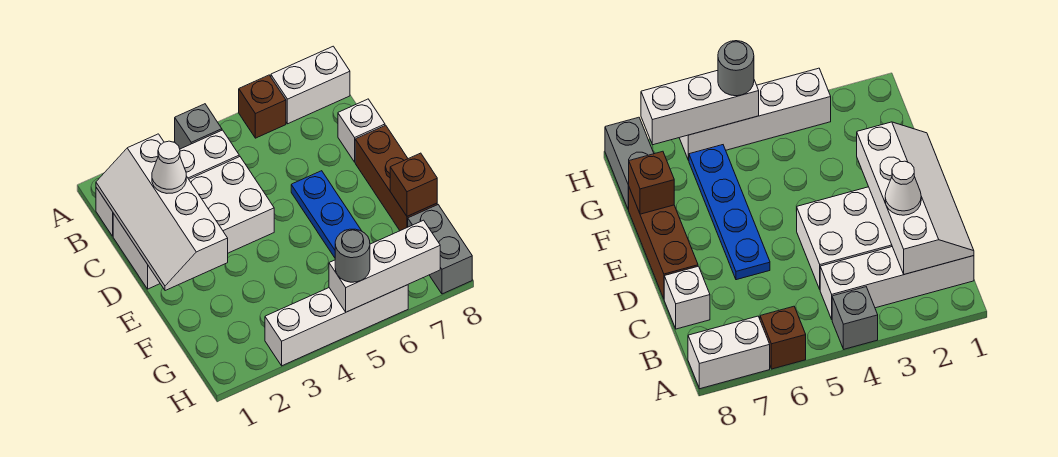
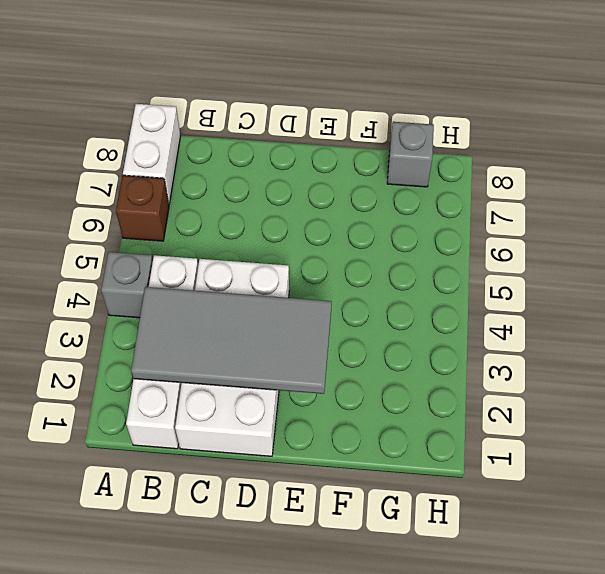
grey tile B2:E3 level 2 -> white slope B1:E2 level 2 top 2
grey brick G8 level 1 -> grey brick G8:H8 level 1
none -> white brick C8 level 1
none -> blue plate D6:G6 level 1
none -> brown brick D8:F8 level 1

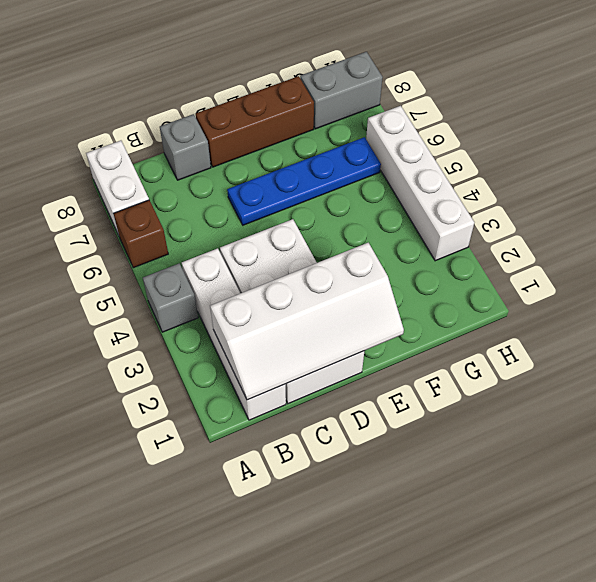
grey brick C8 level 1 -> white brick C8 level 1
none -> brown brick F8 level 2
none -> white brick H5:H7 level 2
none -> white cone C2 level 3

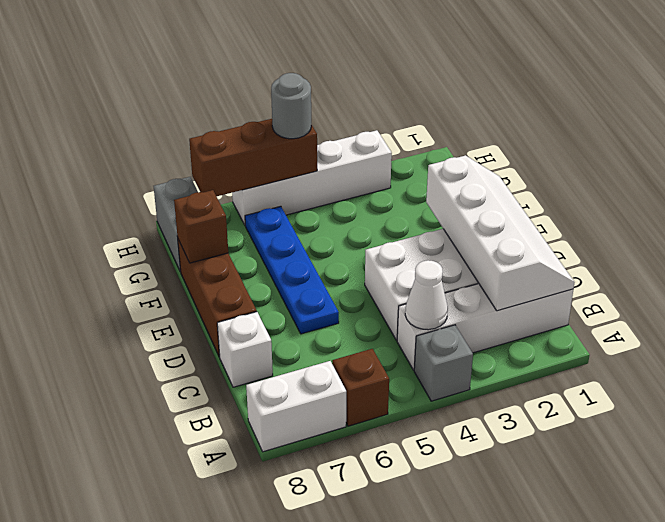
white cone B4 level 2 -> white cone C2 level 3
brown brick H5:H7 level 2 -> white brick H5:H7 level 2

